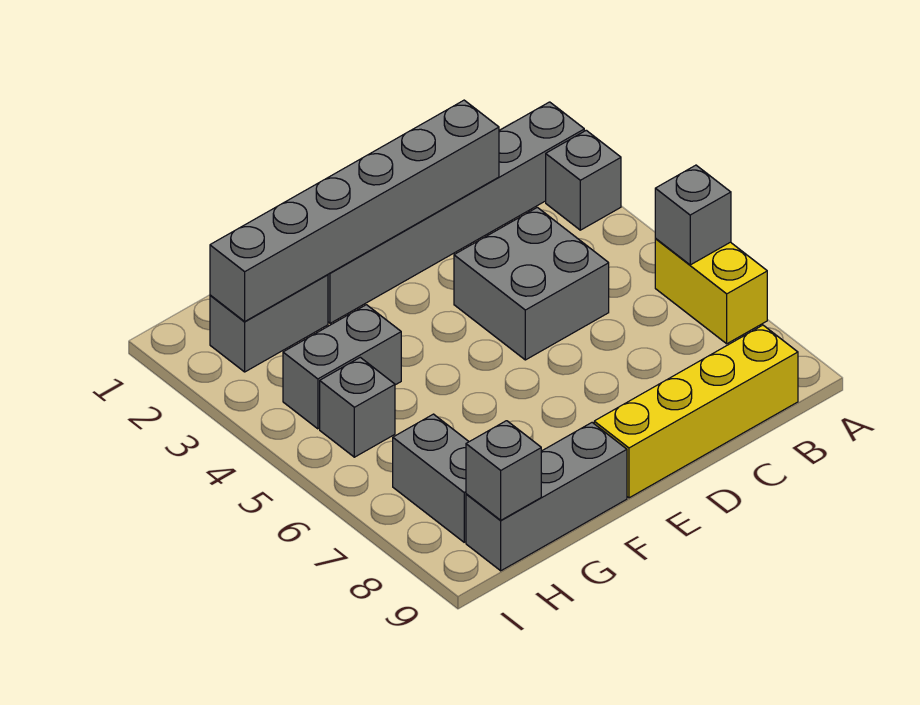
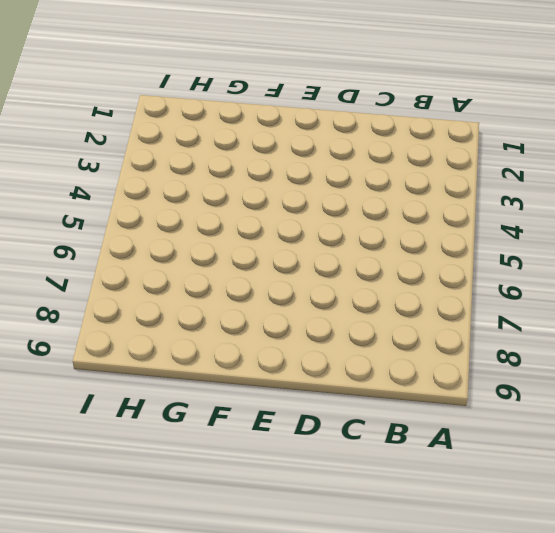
none -> grey brick A2:F2 level 1
none -> grey brick A3 level 1
none -> yellow brick A6:A7 level 1

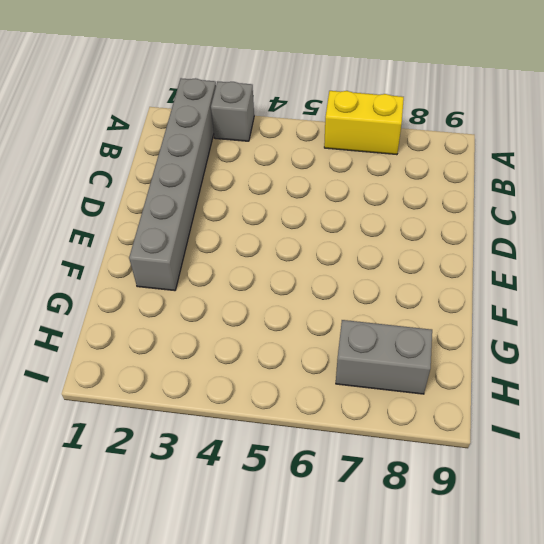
none -> yellow brick B9:E9 level 1
none -> grey brick C4:D5 level 1
none -> grey brick F9:H9 level 1

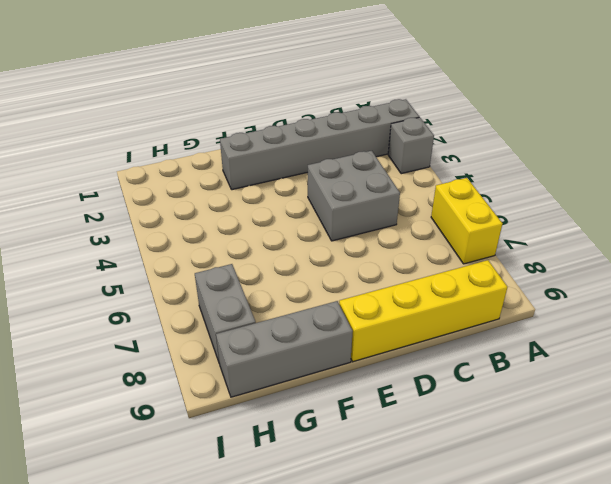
none -> grey brick G2:H2 level 1
none -> grey brick G4:H4 level 1
none -> grey brick H5 level 1

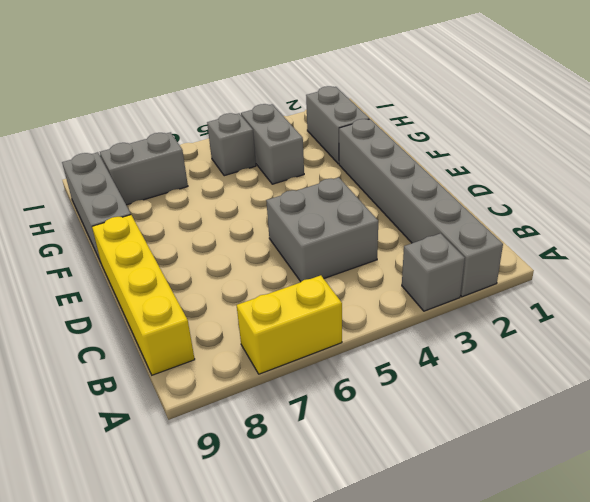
none -> grey brick A6 level 2
none -> grey brick C2:H2 level 2
none -> grey brick H9 level 2

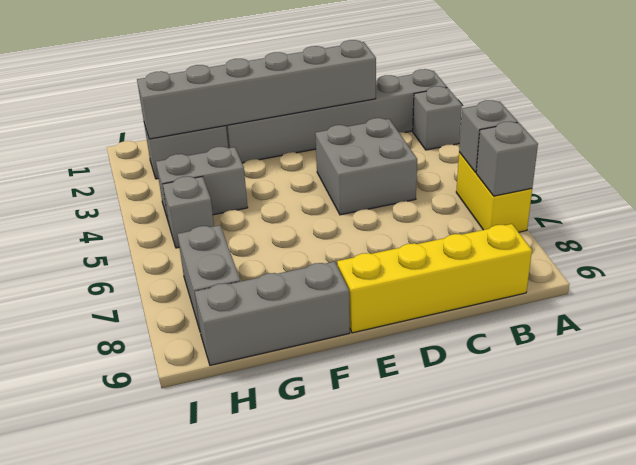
grey brick A7 level 2 -> grey brick H9 level 2

